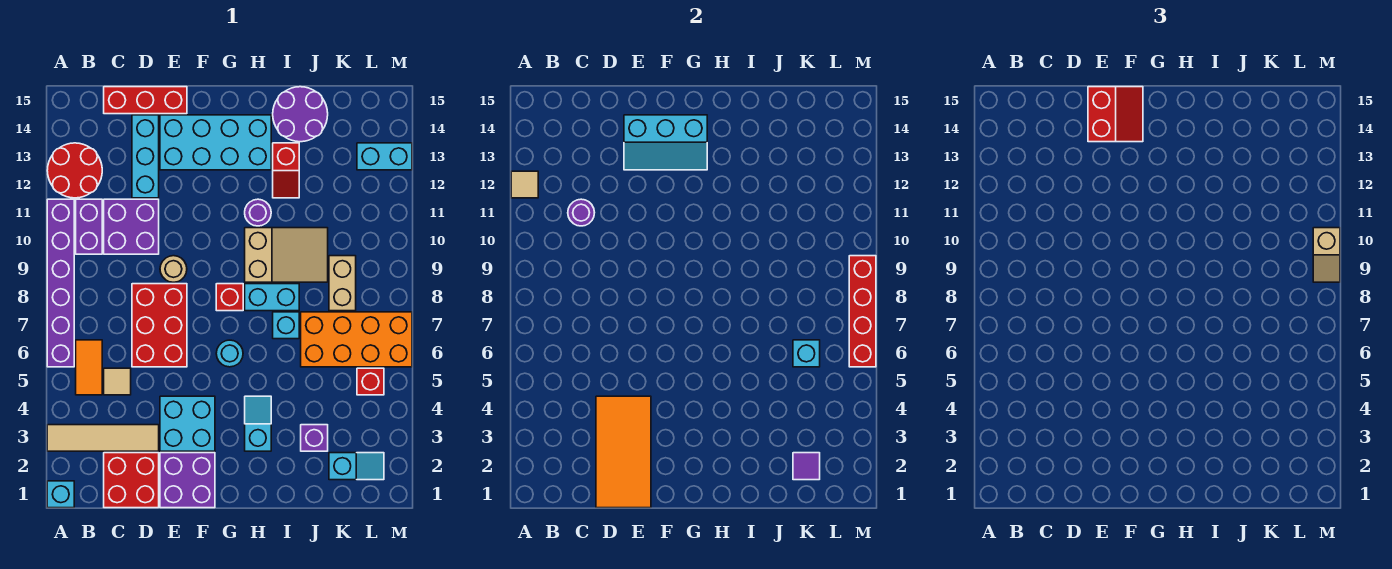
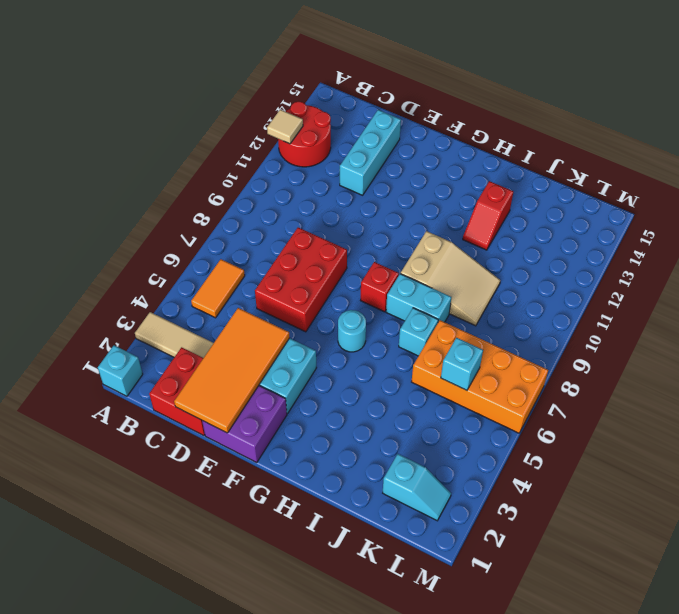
none -> purple brick A6:A11 level 1
none -> purple brick B10:B11 level 1
none -> tan tile C5 level 1
none -> purple brick C10:D11 level 1

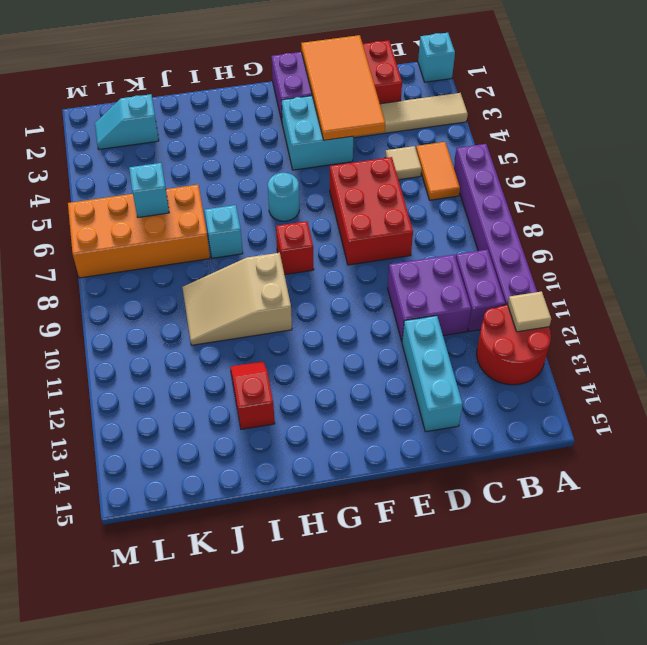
none -> red brick C15:E15 level 1
none -> tan round brick E9 level 1
none -> cyan brick E13:H14 level 1
none -> cyan slope H3:H4 level 1 top 3

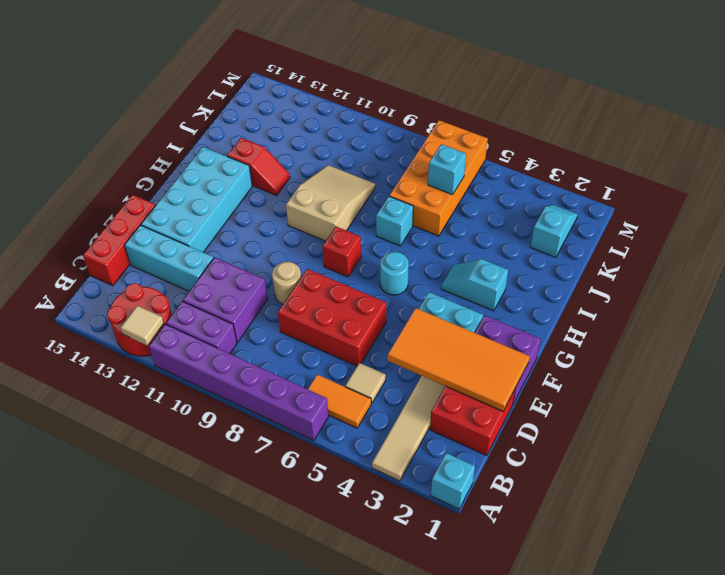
none -> cyan brick H8:I8 level 1
none -> purple round brick H11 level 1
none -> purple round brick I14:J15 level 1
none -> purple brick J3 level 1

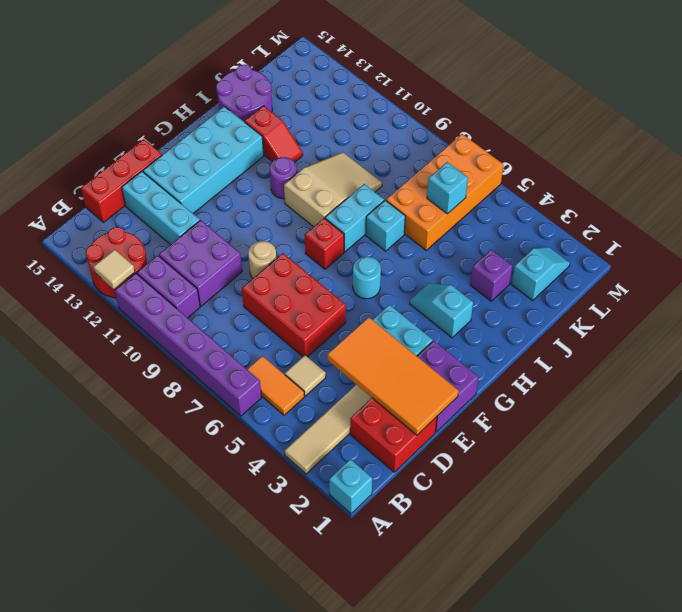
none -> tan brick K8:K9 level 1
none -> red brick L5 level 1
none -> cyan brick L13:M13 level 1
none -> purple round brick C11 level 2

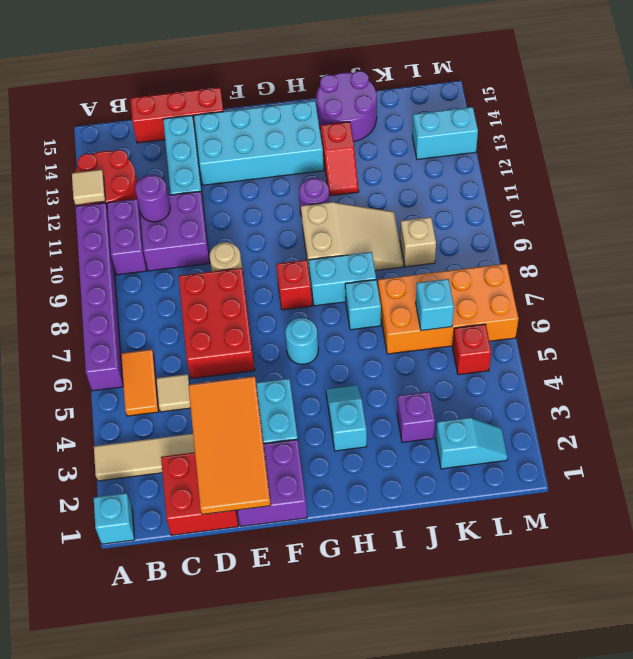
tan brick K9 level 1 -> tan brick K8:K9 level 1
none -> cyan slope E13:G14 level 2 top 14
none -> purple tile K2 level 2
none -> red brick M6:M9 level 2
none -> red slope E14:F15 level 3 top E

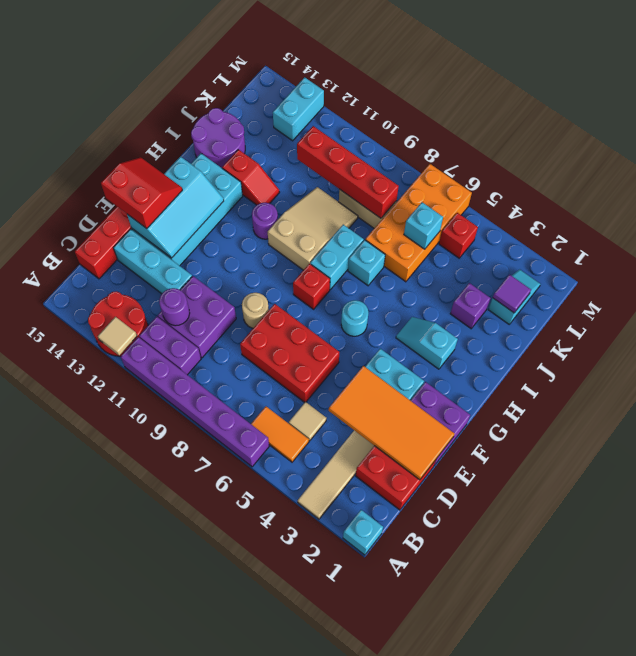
red brick K8:K11 level 2 -> red brick M6:M9 level 2
none -> tan slope M9:M10 level 3 top 10

